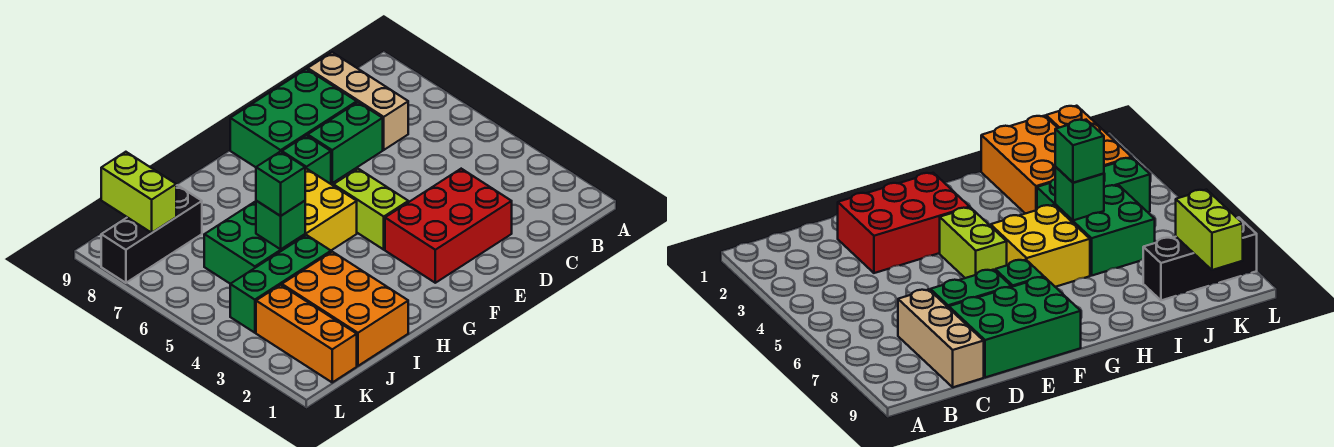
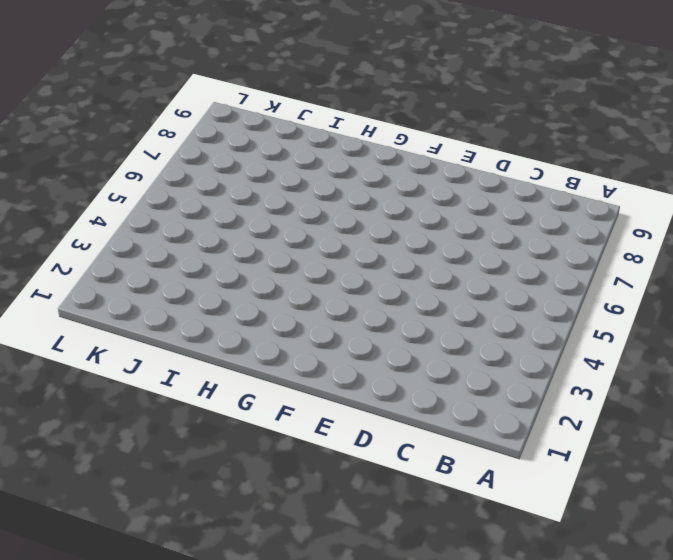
none -> tan brick C7:C9 level 1
none -> red brick D2:F3 level 1
none -> green brick D7:E7 level 1

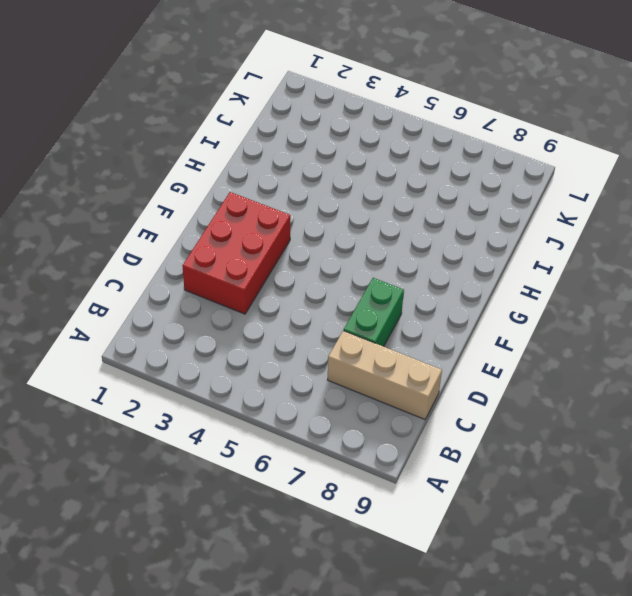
none -> green brick D8:F9 level 1
none -> lime brick F4:F5 level 1
none -> green brick F7 level 1

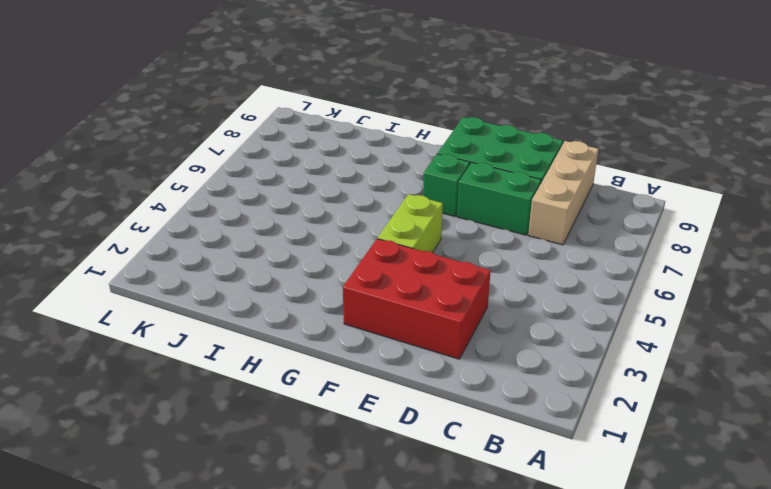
none -> yellow brick G5:H6 level 1
none -> orange brick I1:J3 level 1
none -> green brick I4:K4 level 1

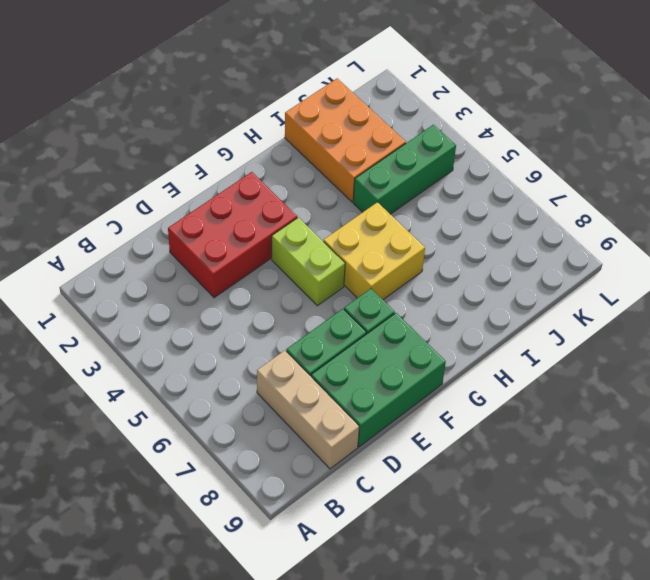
none -> green brick I5:J6 level 1
none -> black brick J8:L8 level 1
none -> orange brick K1:K3 level 1

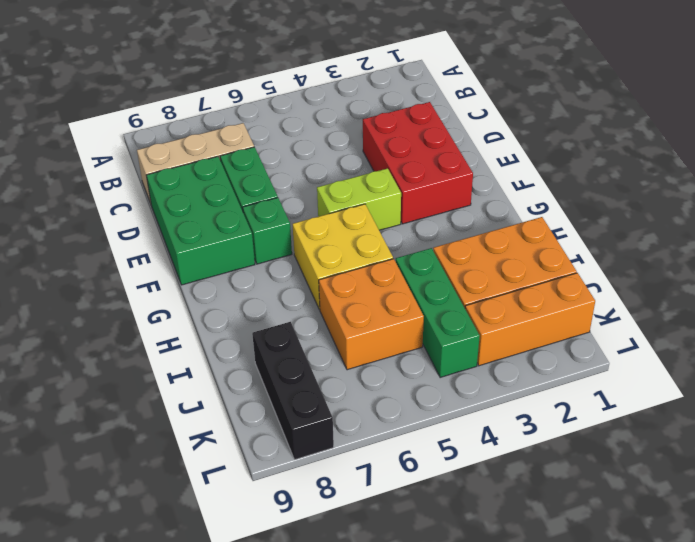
orange brick I5:J6 level 1 -> green brick I5:J6 level 1
none -> green brick I5 level 2
none -> lime brick K8:K9 level 2
none -> green brick I5 level 3

